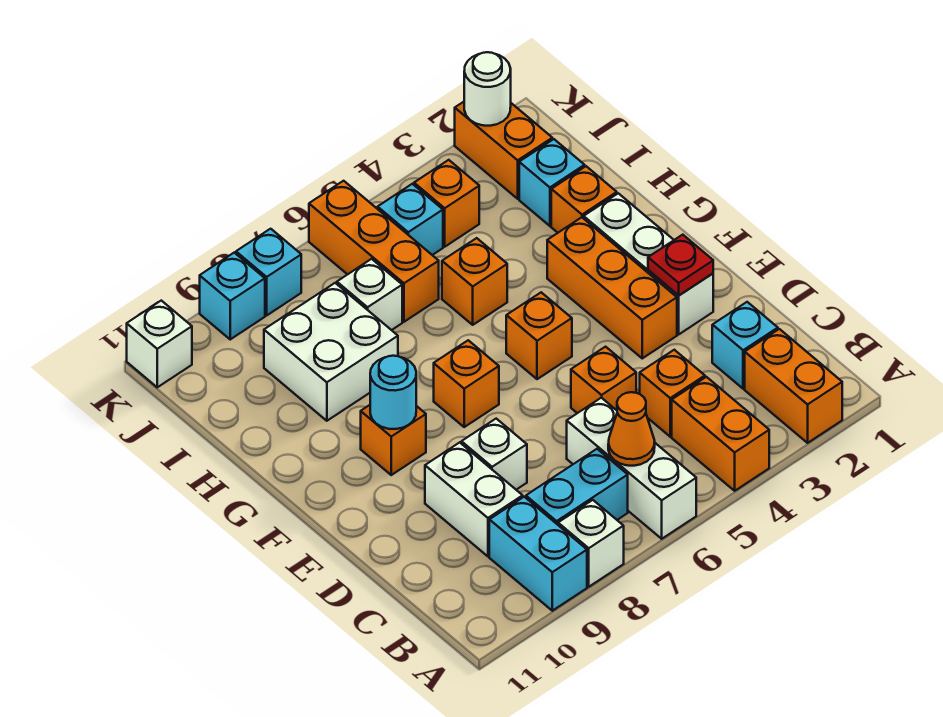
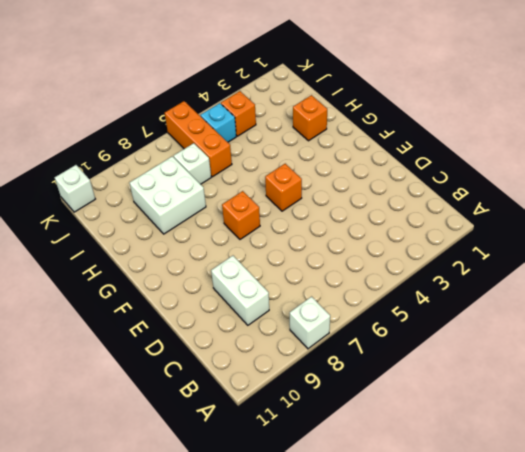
none -> orange brick A2:B2 level 1
none -> orange brick A4:B4 level 1
none -> white brick A6:C6 level 1
none -> cyan brick A9:B9 level 1

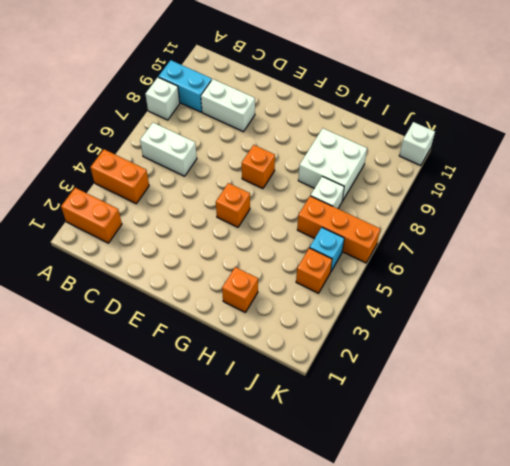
white brick B6:C6 level 1 -> white brick A6:C6 level 1
none -> cyan brick B7:B8 level 1
none -> cyan brick C2 level 1
none -> orange brick C4 level 1
none -> orange brick D5 level 1

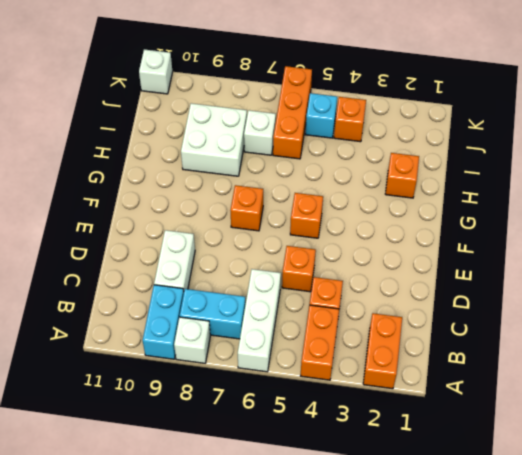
none -> cyan brick C2 level 1
none -> white brick D8 level 1
none -> white brick E2:G2 level 1
none -> orange brick E3:G3 level 1

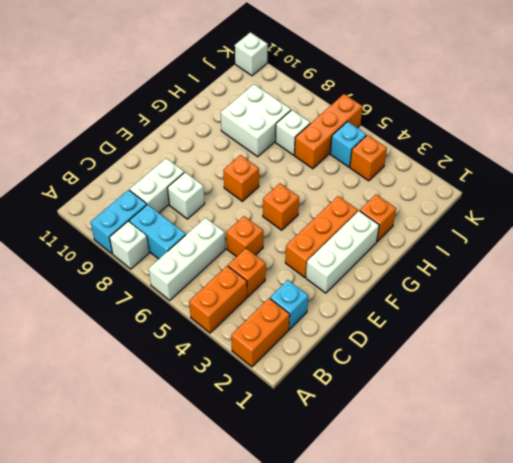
none -> orange brick F9 level 1
none -> orange brick H5 level 1
none -> cyan brick I2 level 1
none -> orange brick J2:K2 level 1

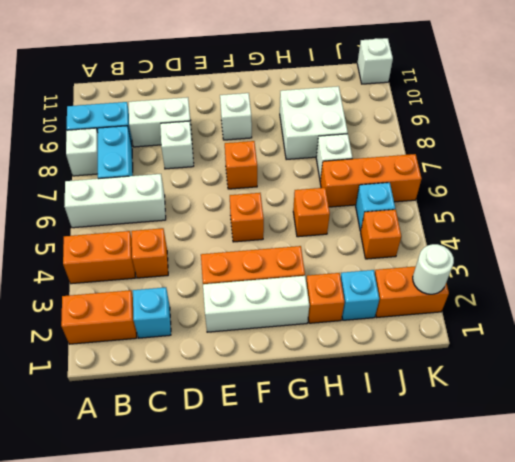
white brick F9 level 1 -> orange brick F9 level 1
none -> orange brick D5 level 1
none -> cyan brick K8 level 1
none -> cyan brick K9 level 1
none -> orange cone B6 level 2

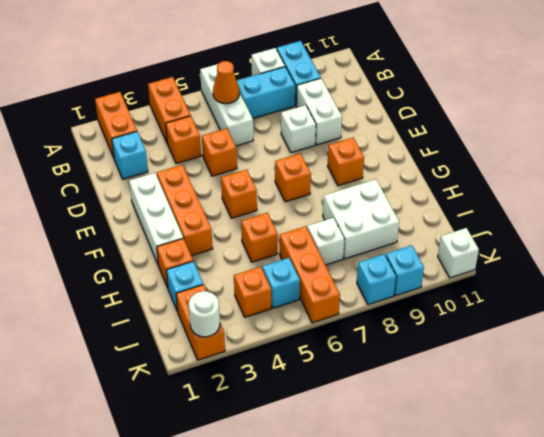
none -> red plate E2 level 2
none -> cyan round brick F9 level 2

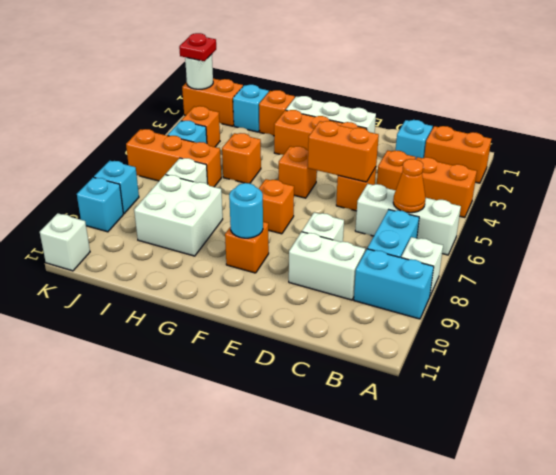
orange brick D5:E5 level 2 -> none
red plate K2 level 3 -> red plate E2 level 2

